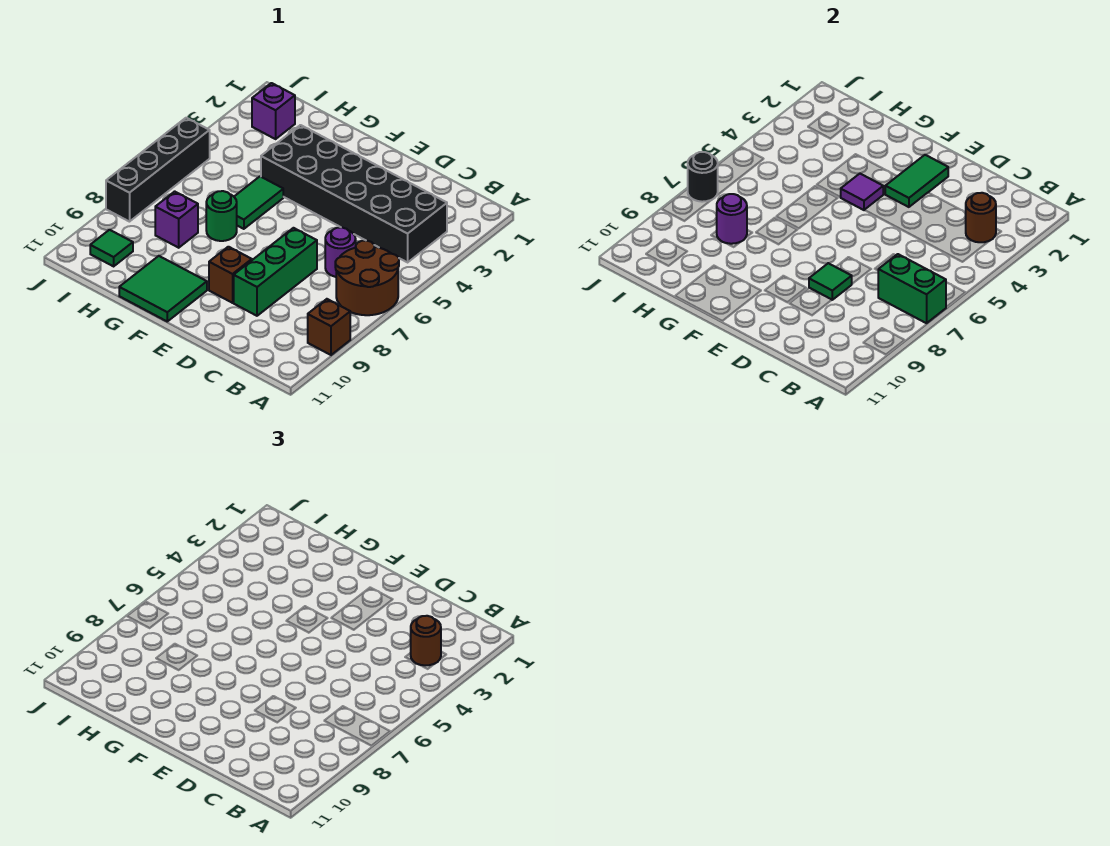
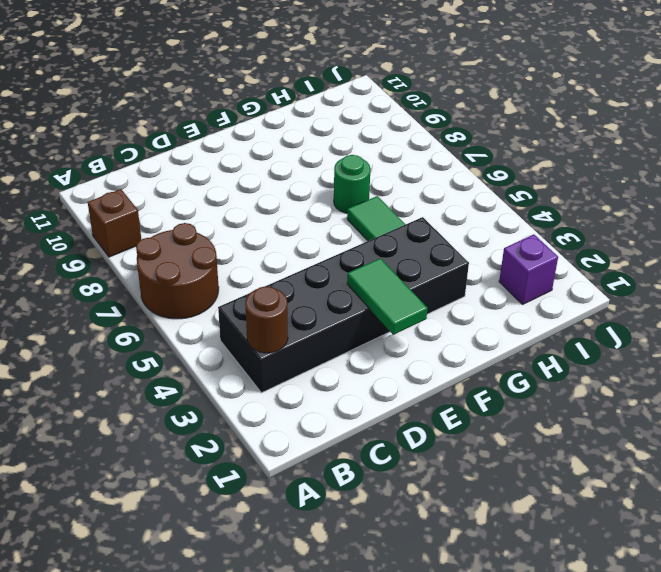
none -> purple round brick C6 level 1
none -> green brick D7:D9 level 1
none -> brown brick E9 level 1

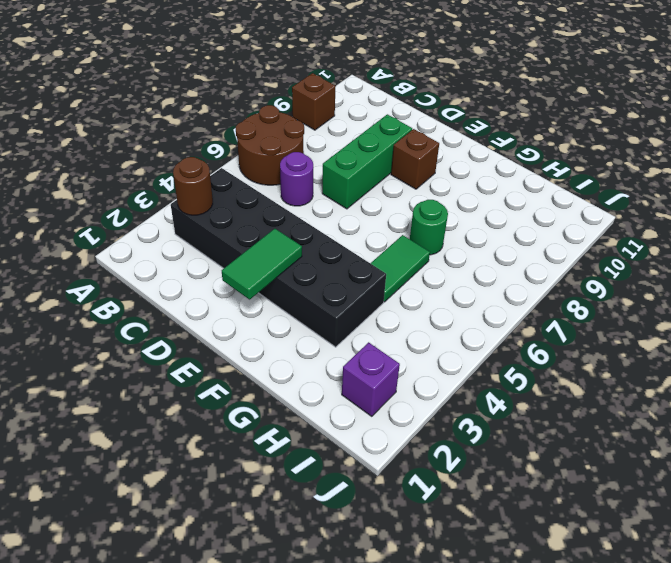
none -> green tile F10:G11 level 1
none -> purple brick H8 level 1
none -> green tile I10 level 1

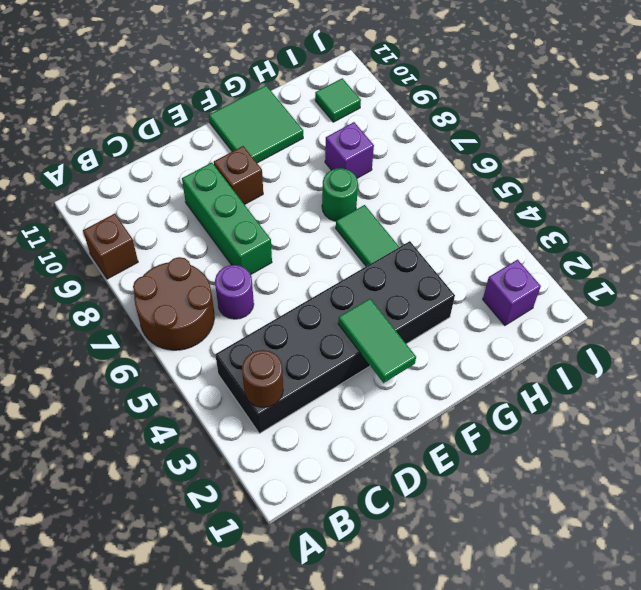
none -> black brick J5:J8 level 1
none -> green brick A7:B7 level 2
none -> green tile D8 level 2

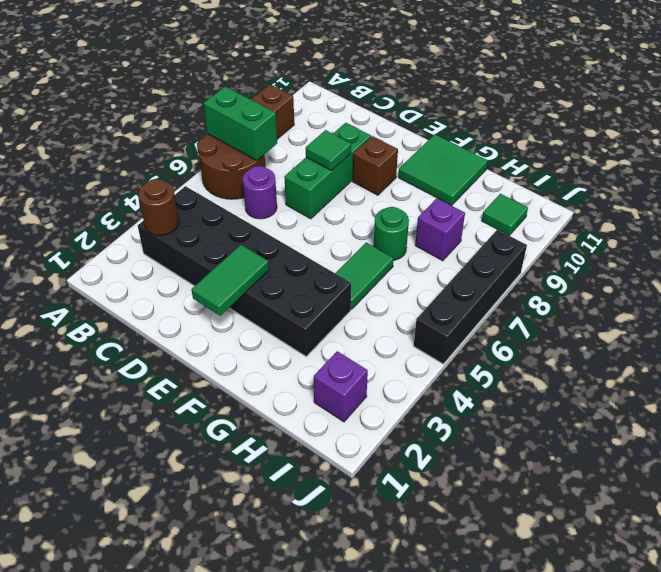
none -> purple tile F4 level 2
none -> purple round brick H8 level 2
none -> black round brick J7 level 2

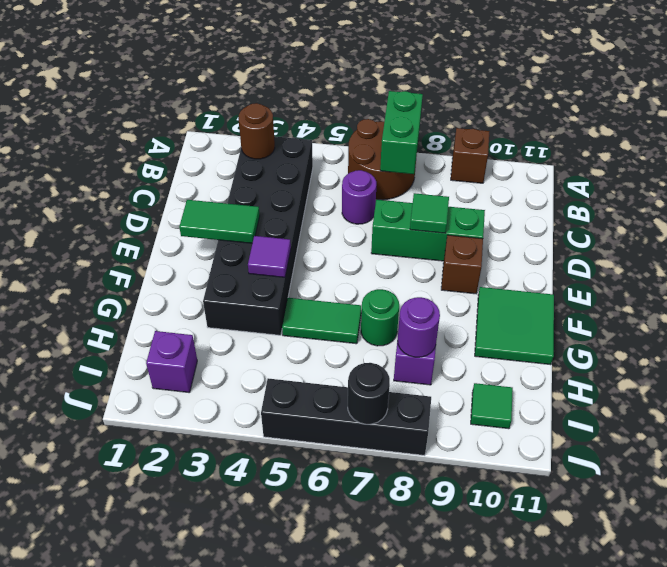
none -> brown round brick B3 level 3

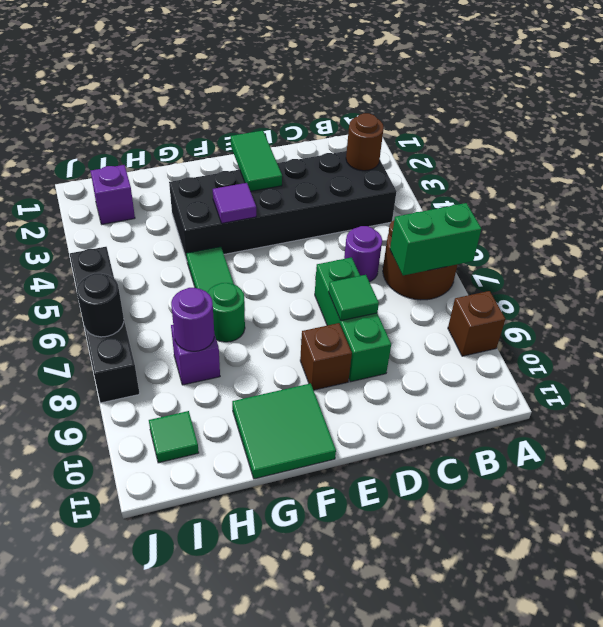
none -> brown round brick B3 level 3

